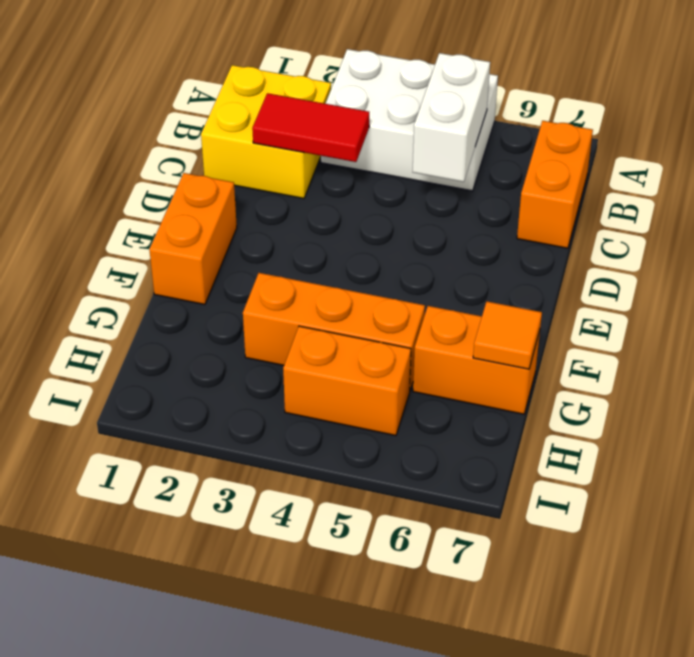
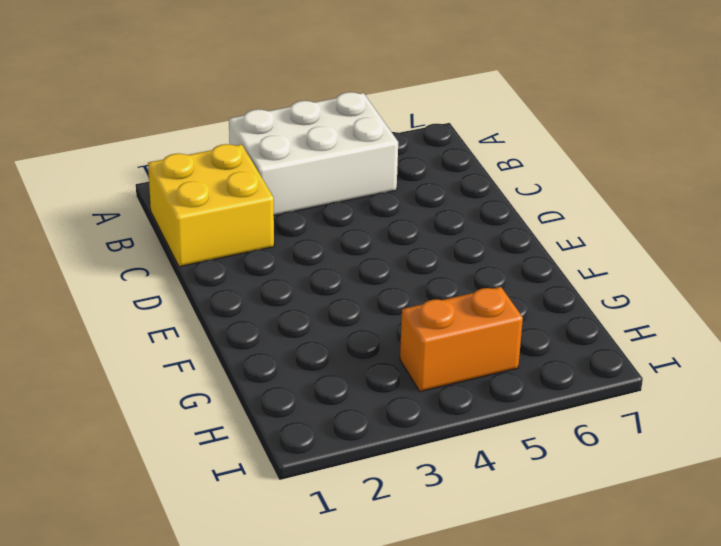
none -> orange brick B7:C7 level 1
none -> orange brick E1:F1 level 1

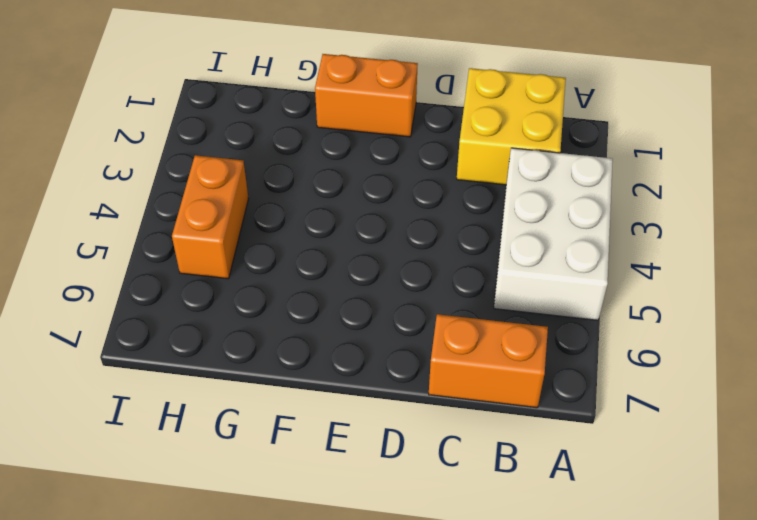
none -> orange brick G3:G5 level 1
none -> orange brick G6:G7 level 1

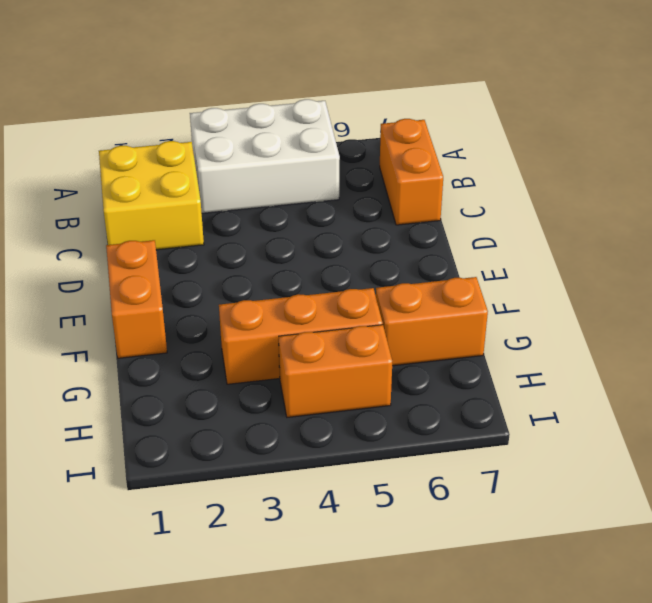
none -> white brick B5:C5 level 2
none -> red tile C2:C3 level 2

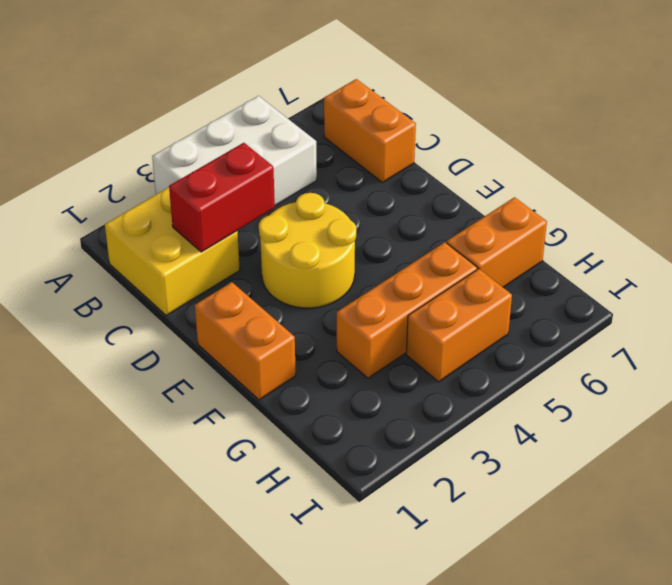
red brick C2:C3 level 2 -> red tile C2:C3 level 2
yellow round brick D3:E4 level 1 -> none
none -> white brick B5:C5 level 2
none -> orange tile G7 level 2

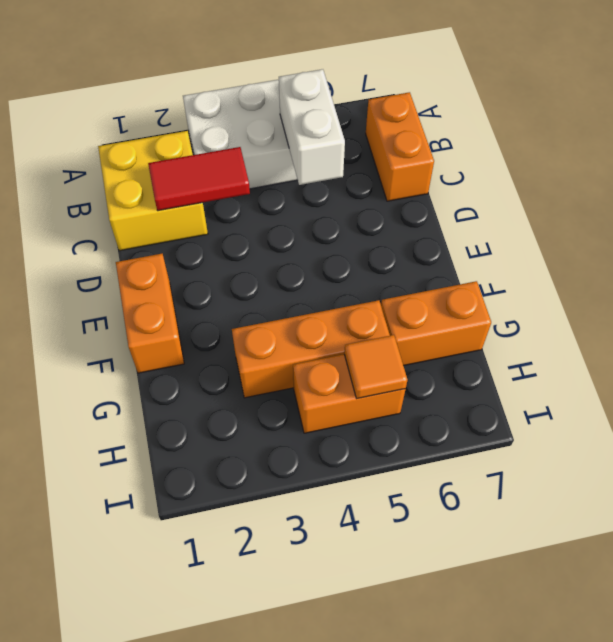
orange tile H5 level 2 -> orange tile G7 level 2

